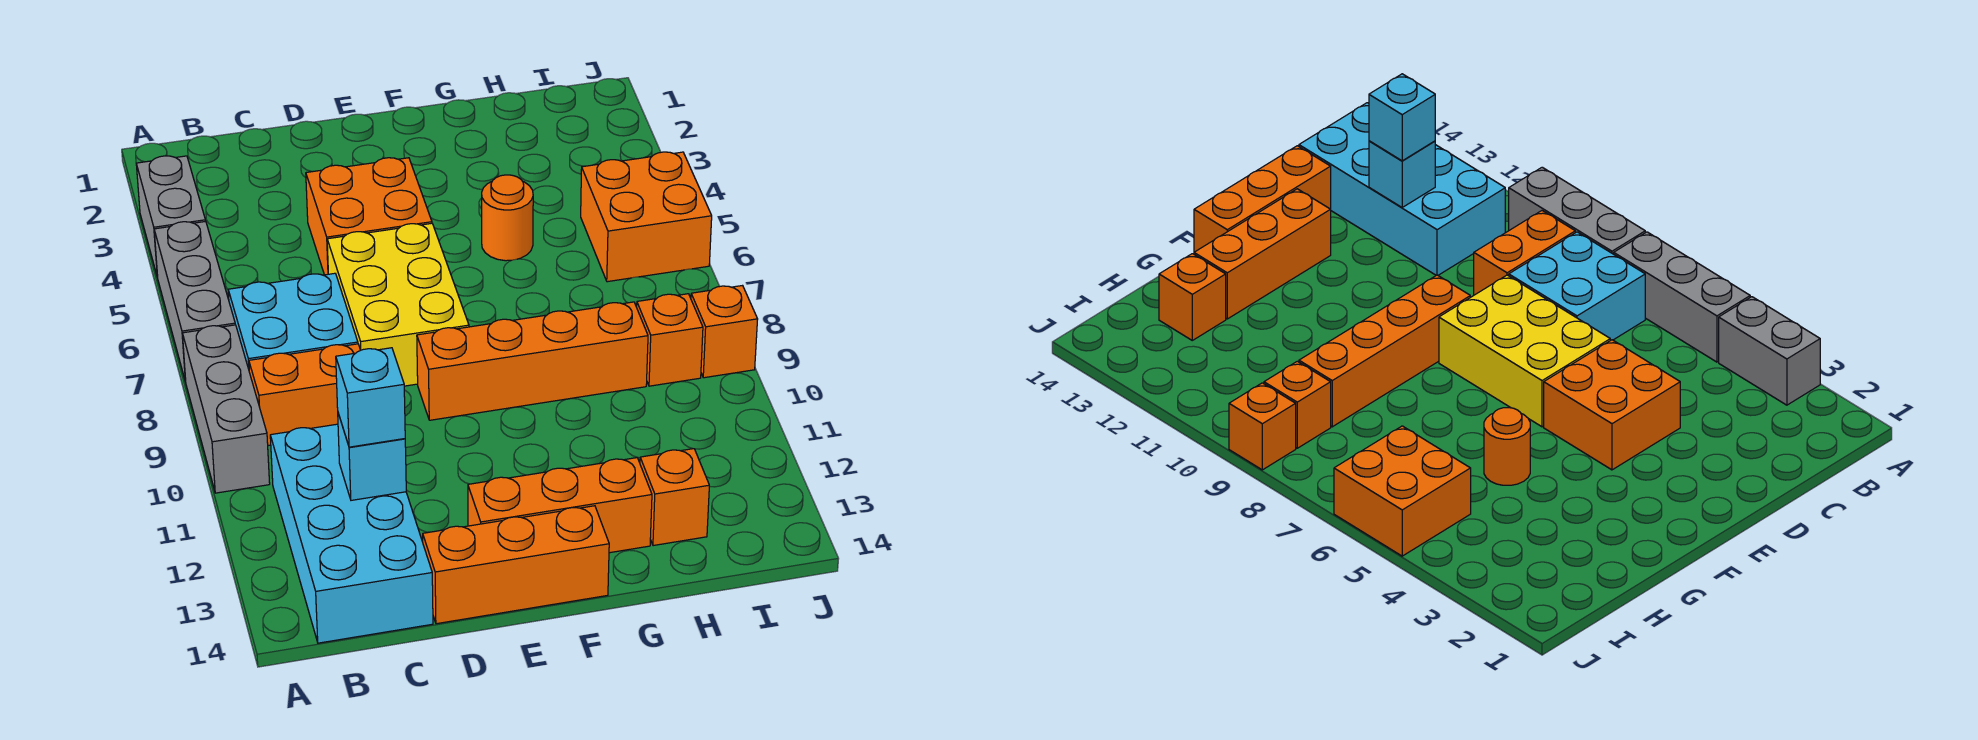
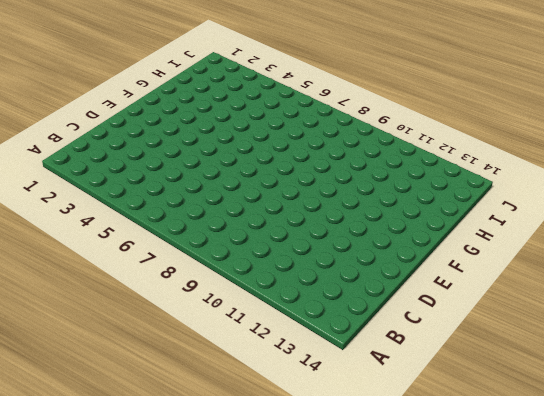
none -> grey brick A3:A4 level 1
none -> grey brick A5:A7 level 1
none -> grey brick A8:A10 level 1

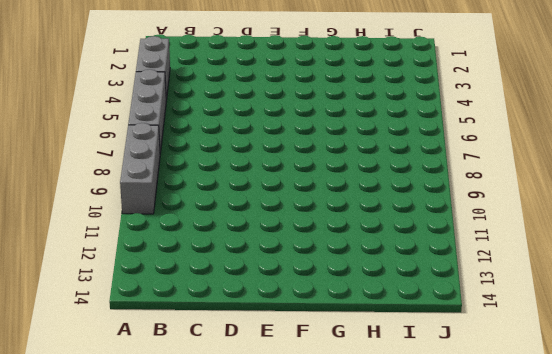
none -> cyan brick B7:C8 level 1
none -> orange brick B9:C9 level 1
none -> cyan brick B11:C14 level 1

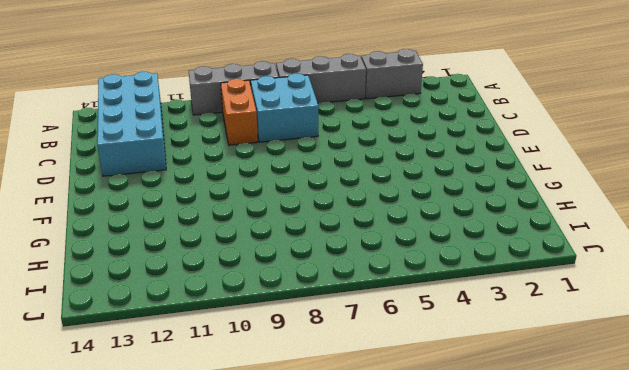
cyan brick A12:D13 level 1 -> cyan brick B11:C14 level 1
none -> orange brick D4:E5 level 1
none -> yellow brick D6:E8 level 1
none -> orange brick D14:F14 level 1

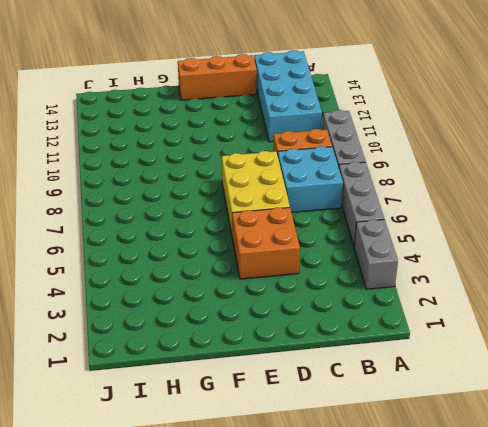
none -> orange brick E9:H9 level 1
none -> orange brick E13:G13 level 1
none -> orange round brick G5 level 1

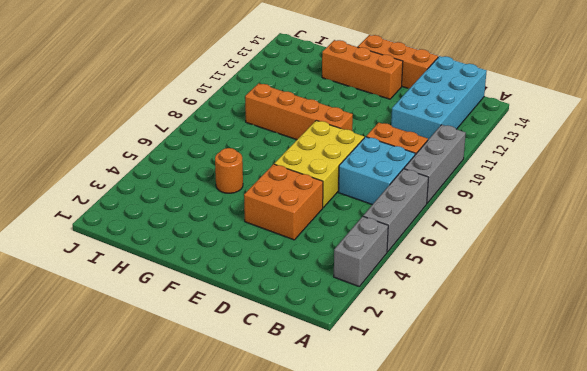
none -> orange brick H13 level 1
none -> orange brick I5:J6 level 1
none -> orange brick I9 level 1

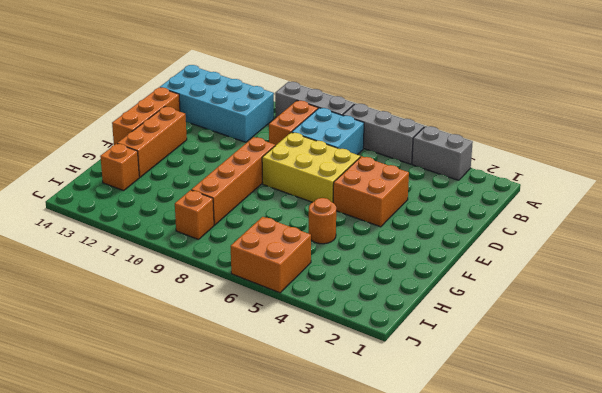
none -> orange brick J9 level 1
none -> cyan brick C12 level 2
none -> cyan brick C12 level 3

